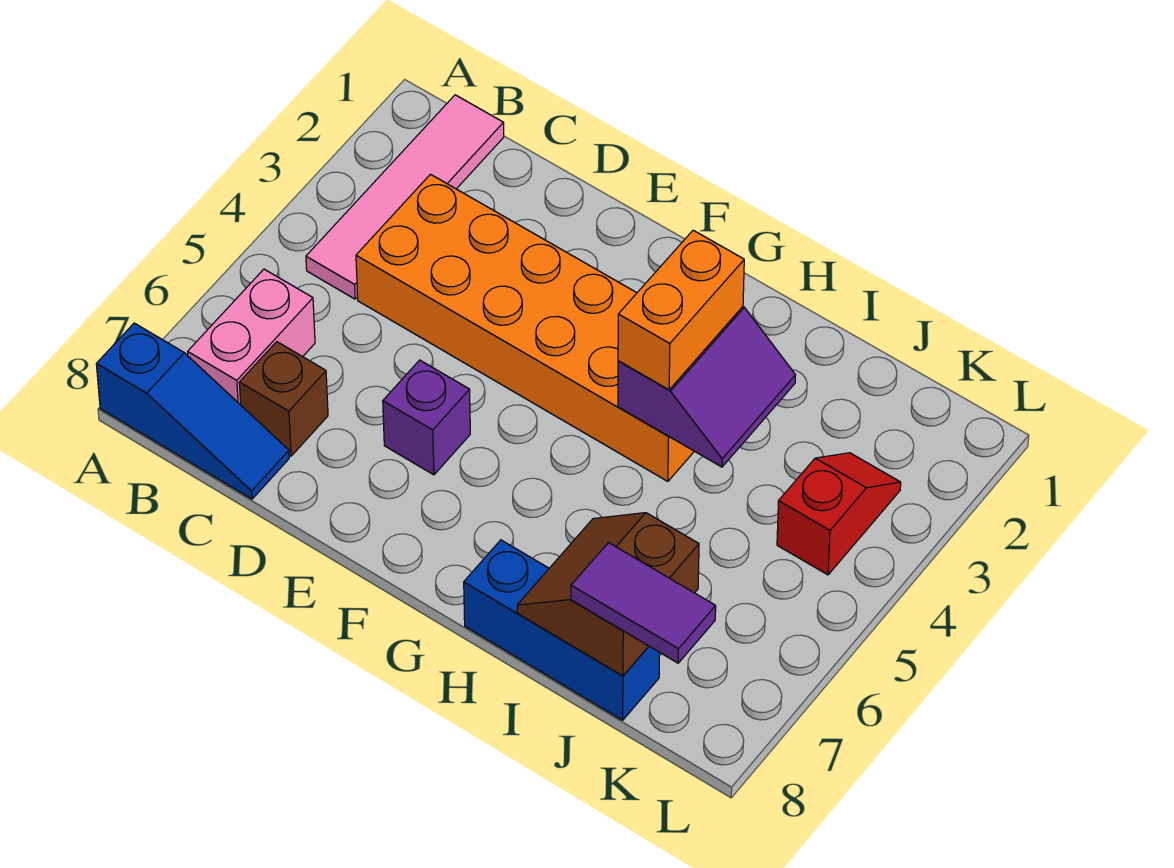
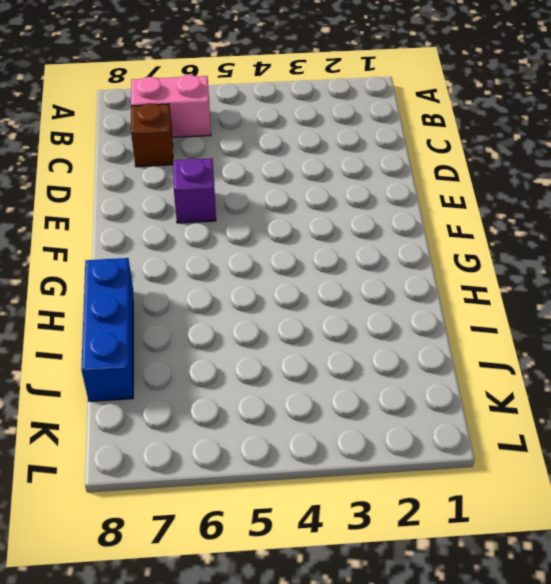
none -> blue slope A8:C8 level 1 top A
none -> pink tile B1:B4 level 1
none -> orange brick C3:H4 level 1

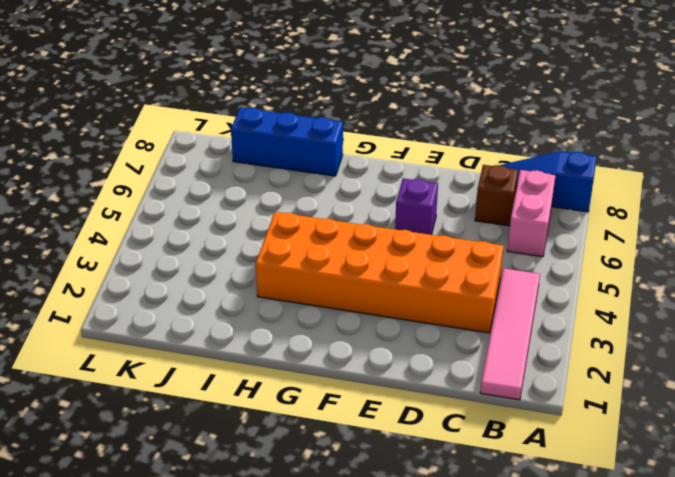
none -> red slope K3:K4 level 1 top 4
none -> purple slope H3:I4 level 2 top H
none -> brown slope I7:J8 level 2 top J

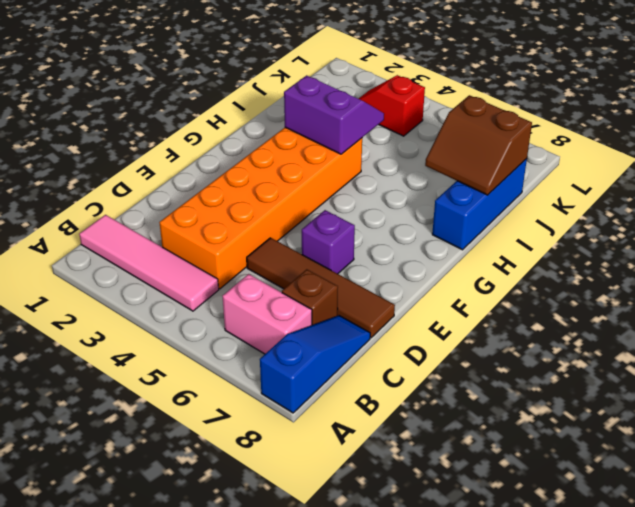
brown tile D5:D8 level 1 -> none
none -> orange brick H3:H4 level 3
none -> purple tile J8:K8 level 3

